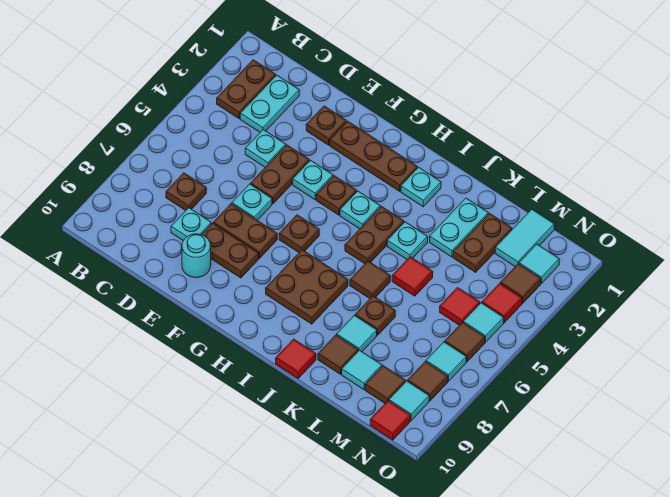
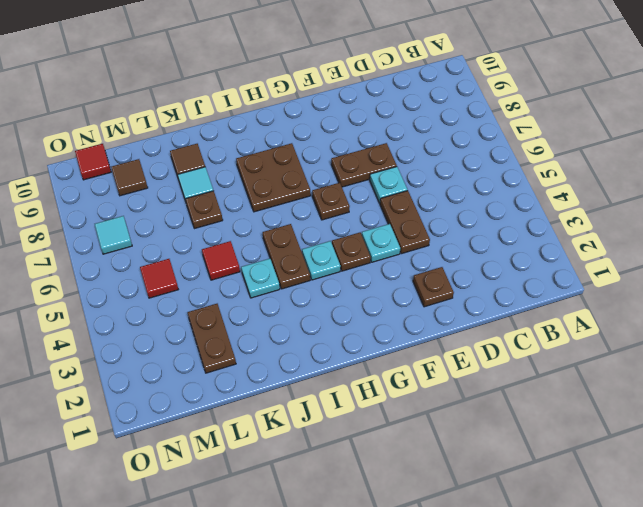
none -> brown plate B2:B3 level 1
none -> cyan plate C2:C3 level 1
none -> brown plate C7 level 1
none -> cyan plate D4 level 1

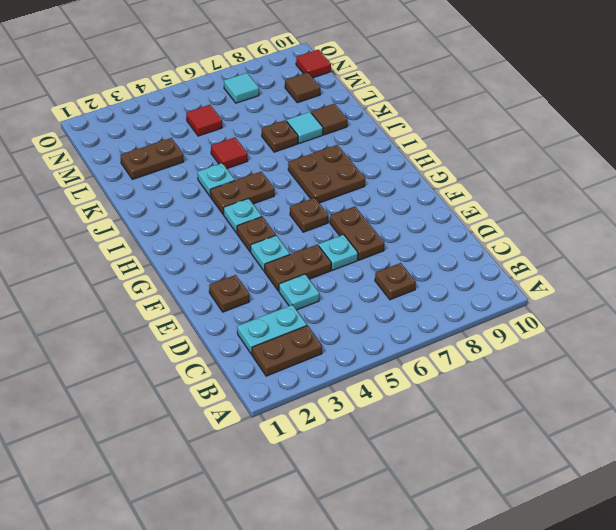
none -> cyan plate D8 level 1
none -> brown plate E8:F8 level 1
none -> cyan round brick E9 level 1
none -> brown plate F2:H2 level 1

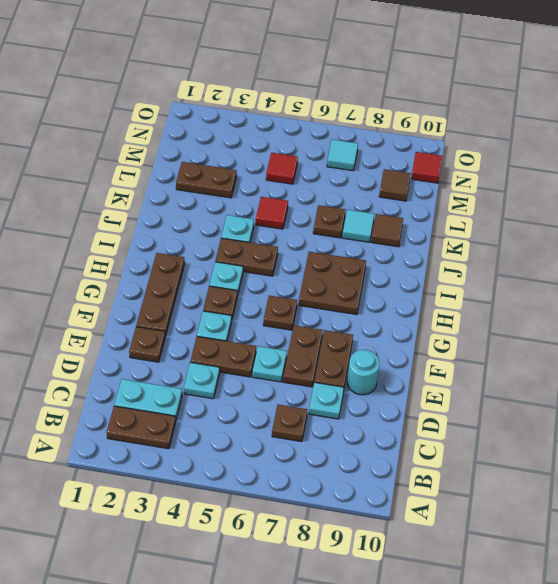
none -> cyan plate I2 level 1
none -> brown tile J6 level 1
none -> red tile J10 level 1
none -> cyan plate K2:K3 level 1

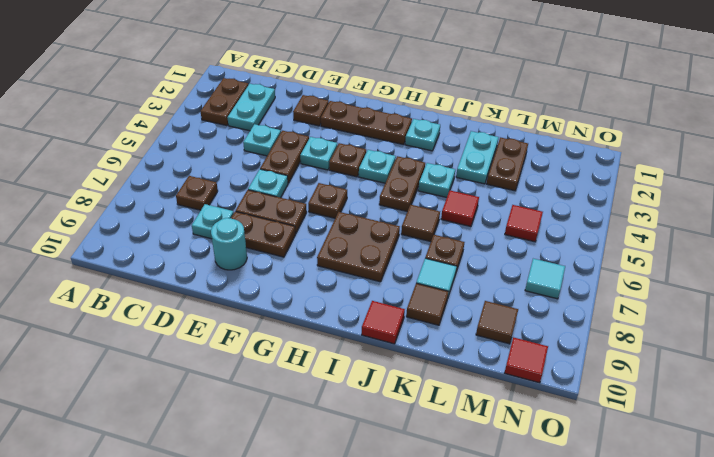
none -> cyan tile L9 level 1
none -> cyan tile M1:M2 level 1
none -> cyan tile N2 level 1
none -> brown tile N3 level 1

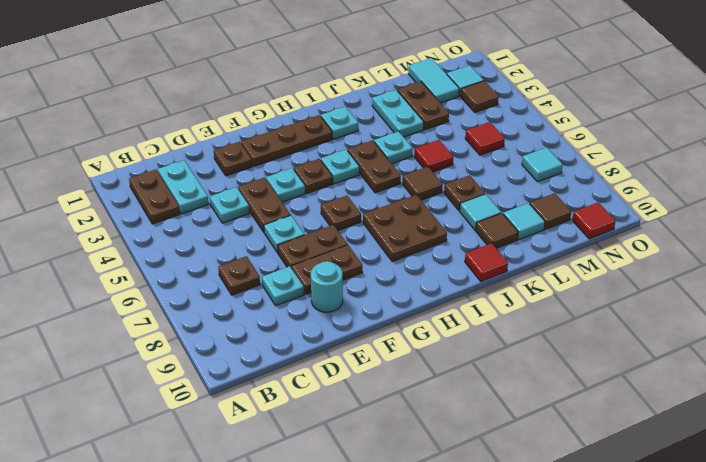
none -> red tile N4 level 1
none -> cyan tile N5 level 1
none -> brown tile N6 level 1
none -> brown tile N8 level 1

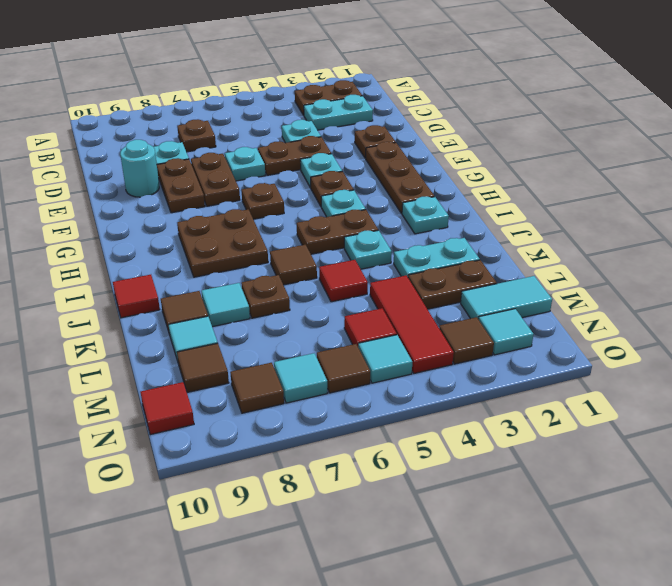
red tile L4:N4 level 1 -> red tile N4 level 1
none -> cyan tile N9 level 1

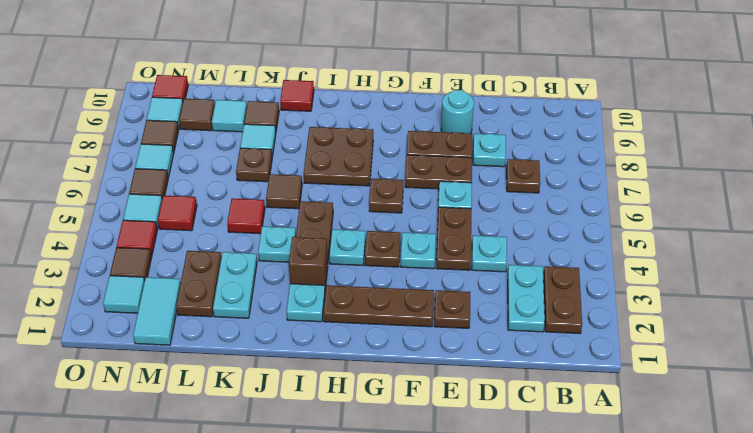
brown brick I3 level 1 -> none

